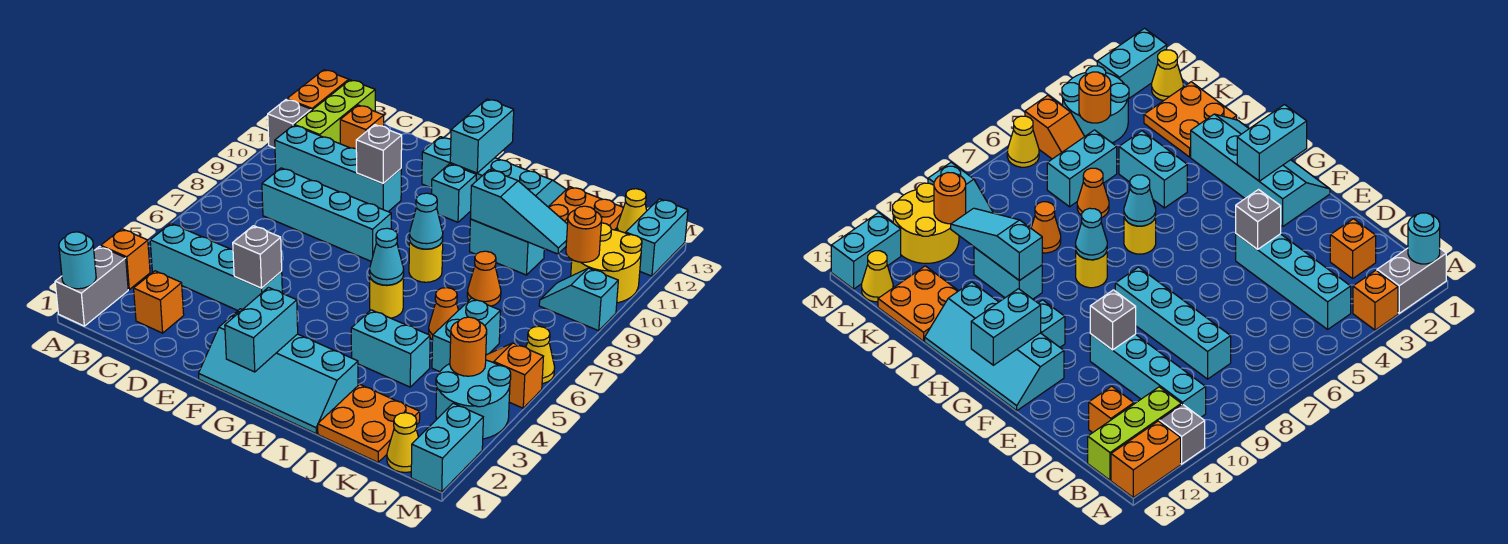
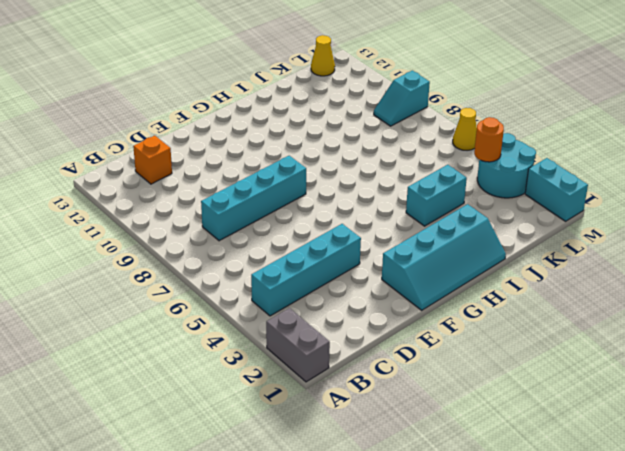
none -> orange brick A3 level 1
none -> grey brick A11 level 1
none -> orange brick A12:A13 level 1
none -> cyan brick B10:E10 level 1

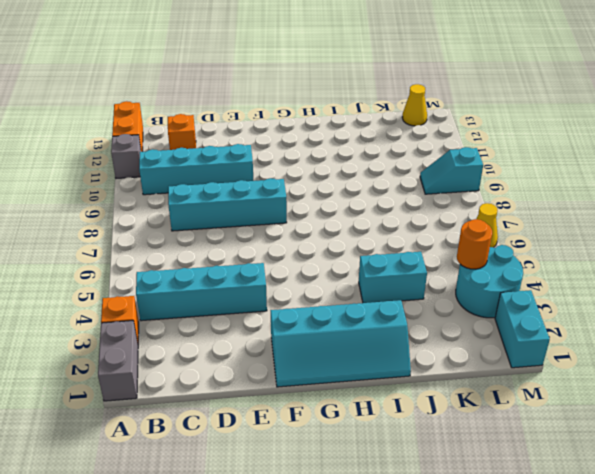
none -> lime brick B11:B13 level 1
none -> orange brick C2 level 1
none -> cyan slope F12:I13 level 1 top 12
none -> cyan brick G11 level 1

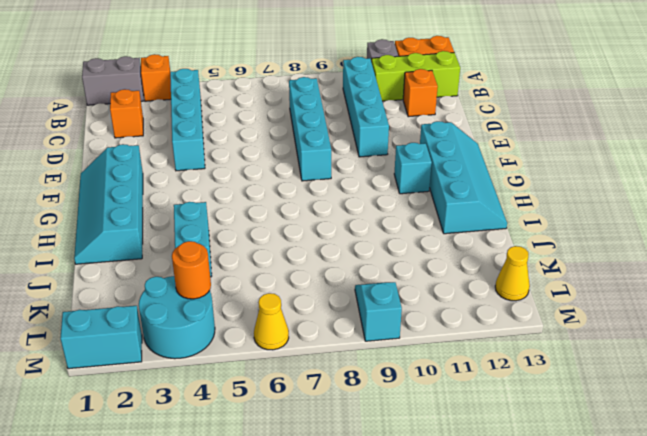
none -> yellow round brick H6 level 1
none -> yellow round brick H8 level 1
none -> cyan brick I10:J10 level 1
none -> orange plate J1:K2 level 1

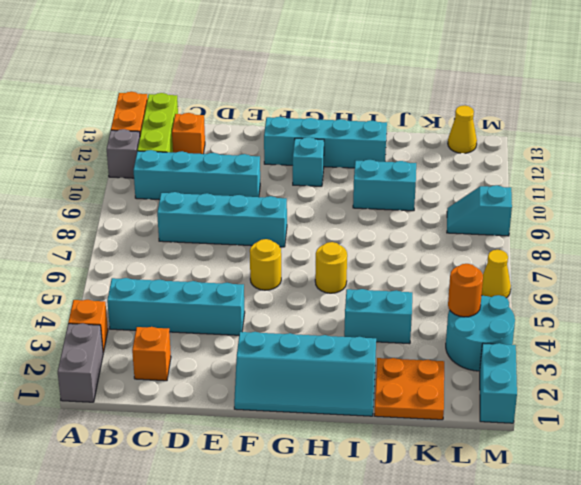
yellow round brick F6 level 1 -> yellow round brick H8 level 1
none -> orange cone J6 level 1
none -> orange cone J8 level 1
none -> orange plate J12:K13 level 1
none -> cyan brick K5:K6 level 1

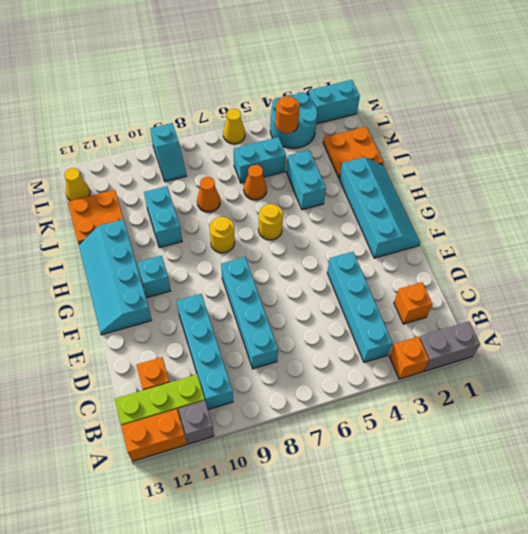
none -> yellow cone L1 level 1
none -> orange slope L5:M5 level 1 top M
none -> yellow round brick L10:M11 level 1
none -> cyan brick M12:M13 level 1

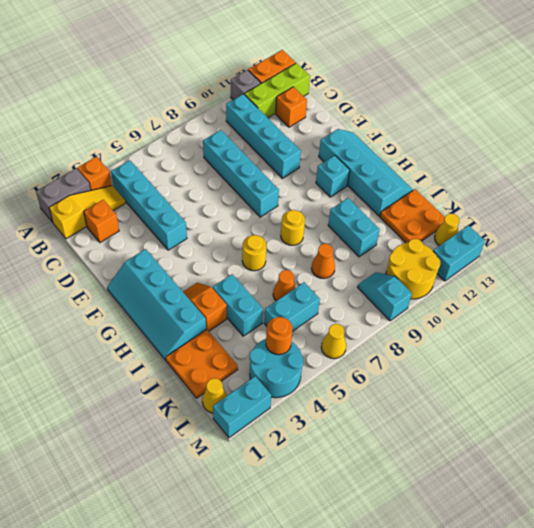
yellow slope B1:B3 level 1 top 1 -> none
orange slope H3:I3 level 1 top I -> orange slope L5:M5 level 1 top M
none -> cyan round brick A1 level 2
none -> grey brick E4 level 2
none -> grey brick E10 level 2
none -> cyan brick G1:G2 level 2

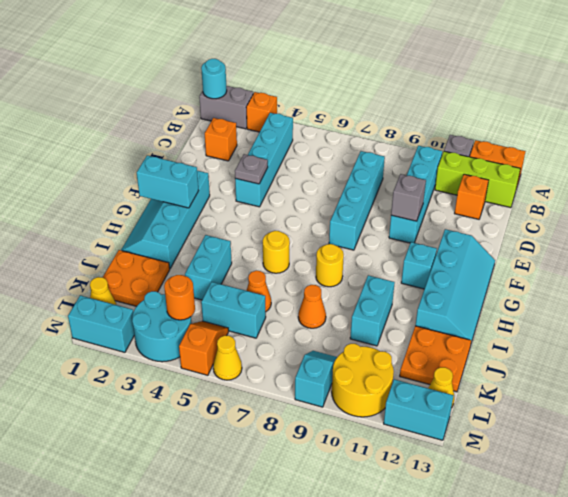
grey plate E4 level 2 -> grey brick E4 level 2
none -> cyan brick G12:G13 level 2
none -> cyan cone H6 level 2
none -> cyan cone H8 level 2
none -> cyan slope I10:K10 level 2 top I

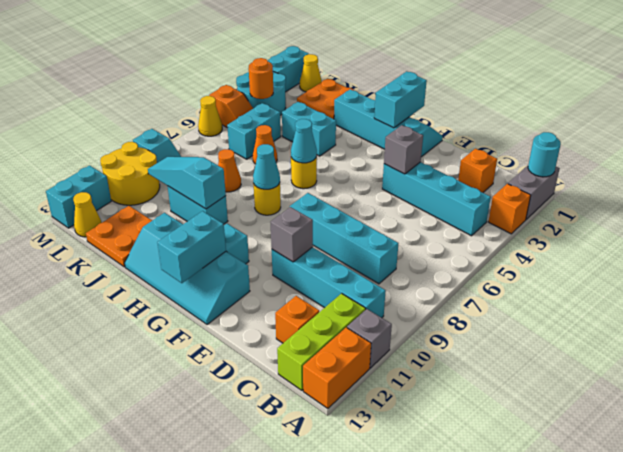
none -> orange round brick L10 level 2

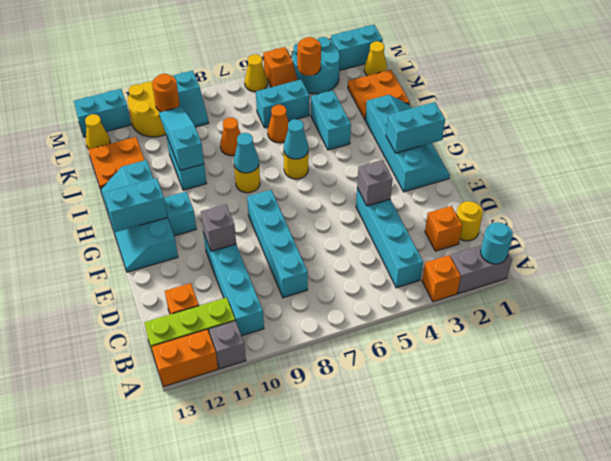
yellow round brick C1 level 1 -> none

